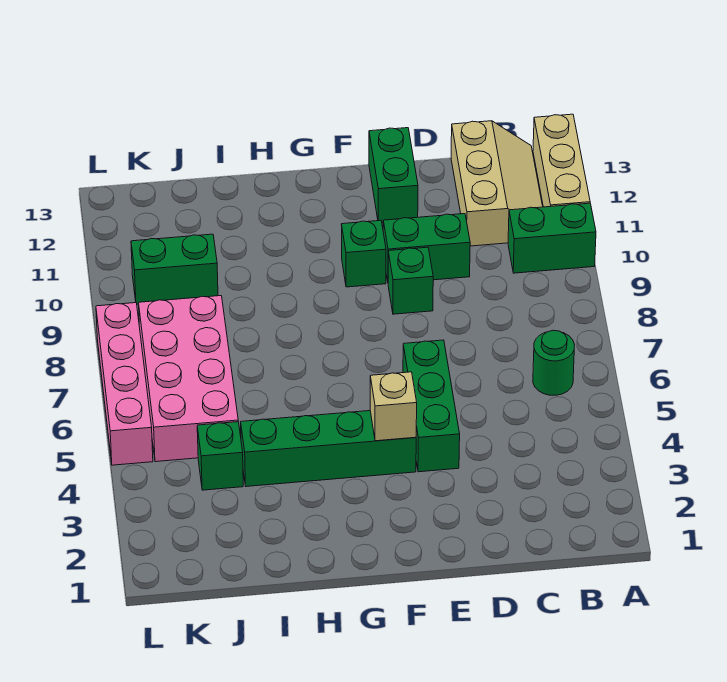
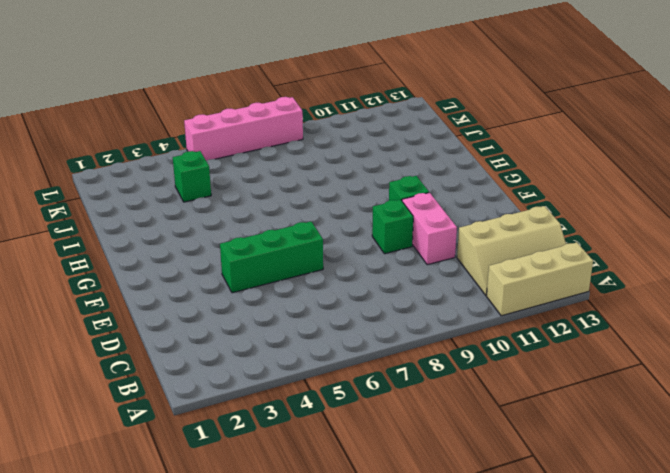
pink brick D10:E10 level 1 -> green brick D10:E10 level 1
none -> green brick A10:B10 level 1
none -> green round brick B6 level 1
none -> green brick E12:E13 level 1

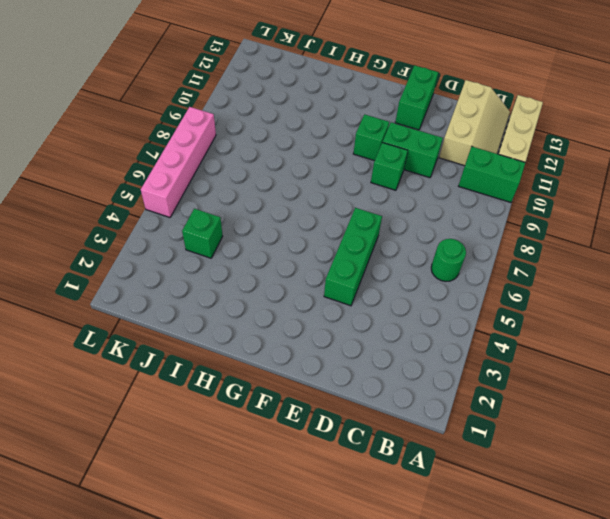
none -> green brick F4:I4 level 1
none -> pink brick J5:K8 level 1
none -> green brick J10:K10 level 1

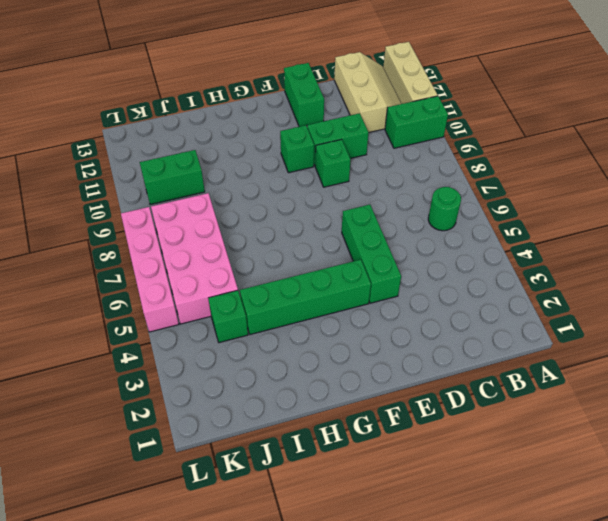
none -> tan brick F4 level 2

